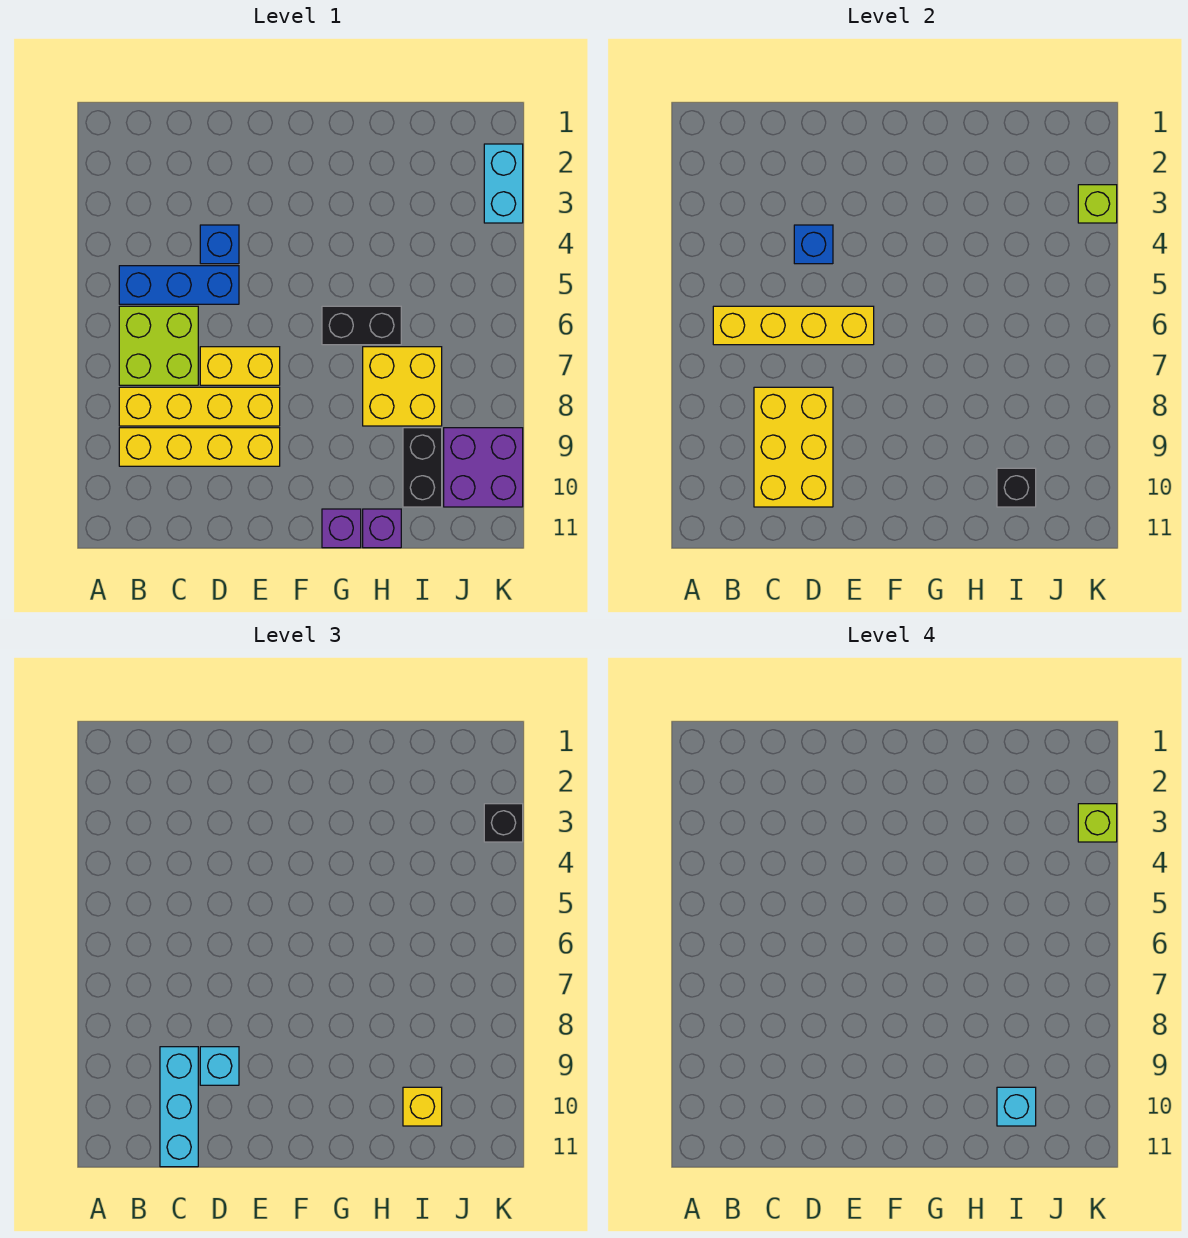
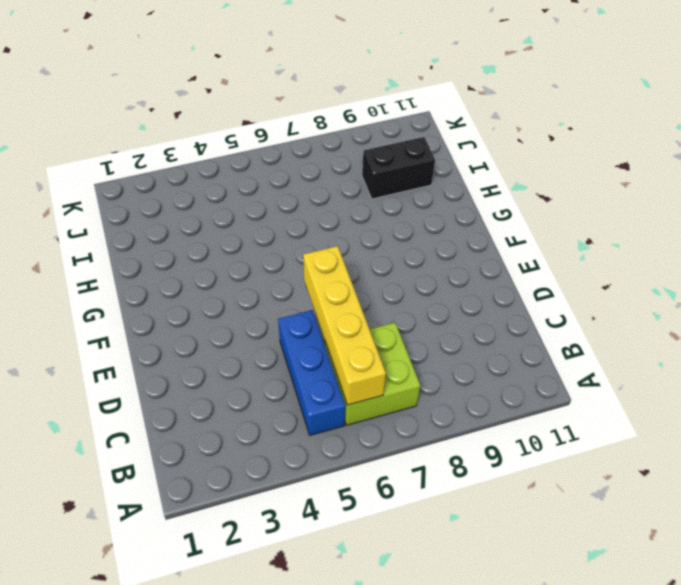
none -> yellow brick B8:E8 level 1
none -> yellow brick B9:E9 level 1
none -> blue brick D4 level 1

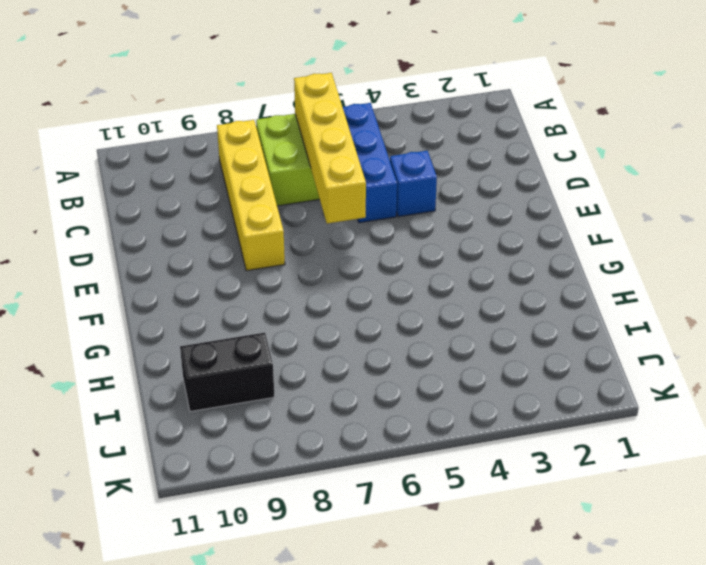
none -> yellow brick B9:E9 level 1
none -> yellow brick D7:E7 level 1
none -> black brick G6:H6 level 1

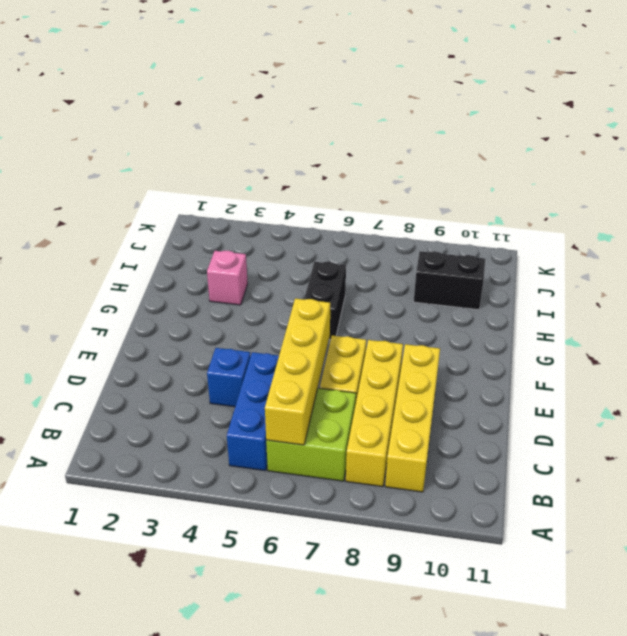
pink brick H3 level 1 -> none
none -> purple brick G11 level 1
none -> yellow brick H7:I8 level 1
none -> purple brick H11 level 1

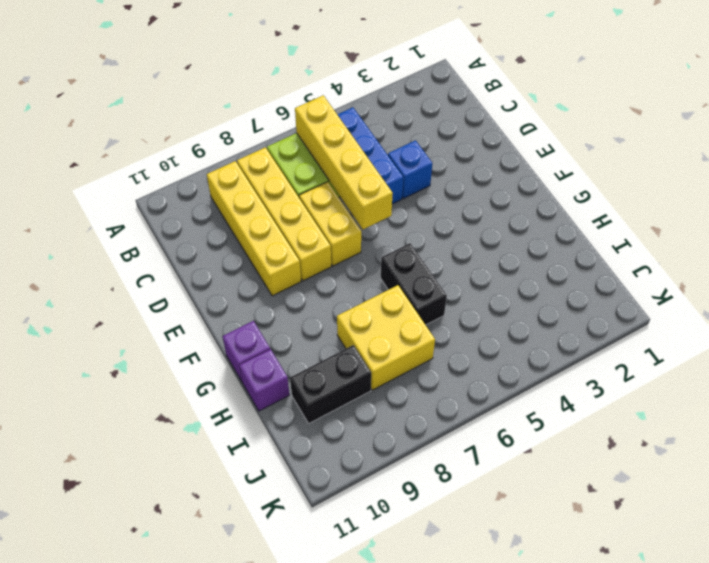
none -> purple brick J9:K10 level 1
none -> cyan brick K2:K3 level 1
none -> yellow brick C8:D10 level 2

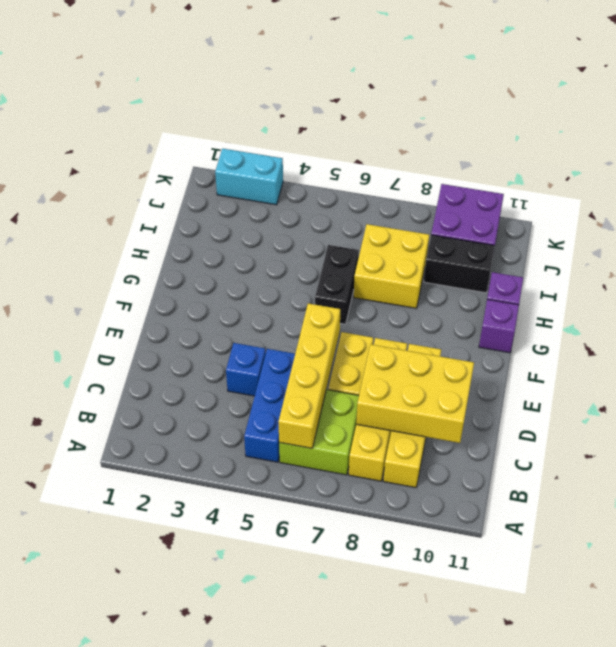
none -> blue brick D4 level 2
none -> black brick I10 level 2
none -> lime brick K3 level 2

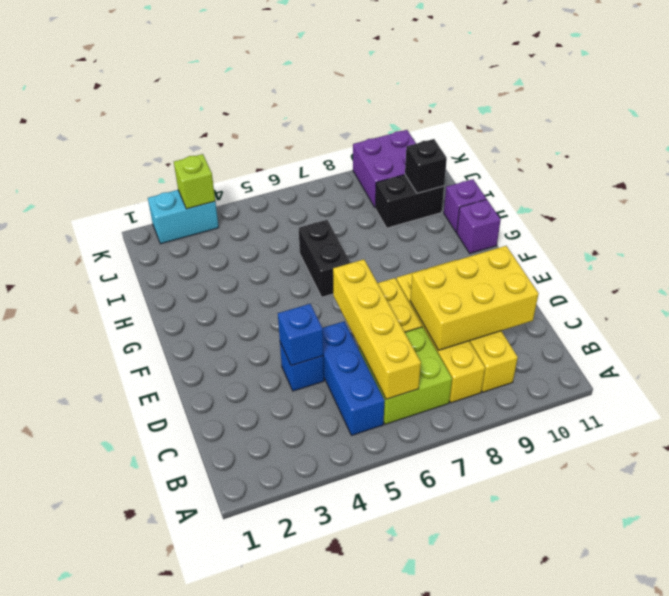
none -> yellow brick H7:I8 level 1
none -> cyan brick C9:C11 level 3
none -> cyan brick D9 level 3

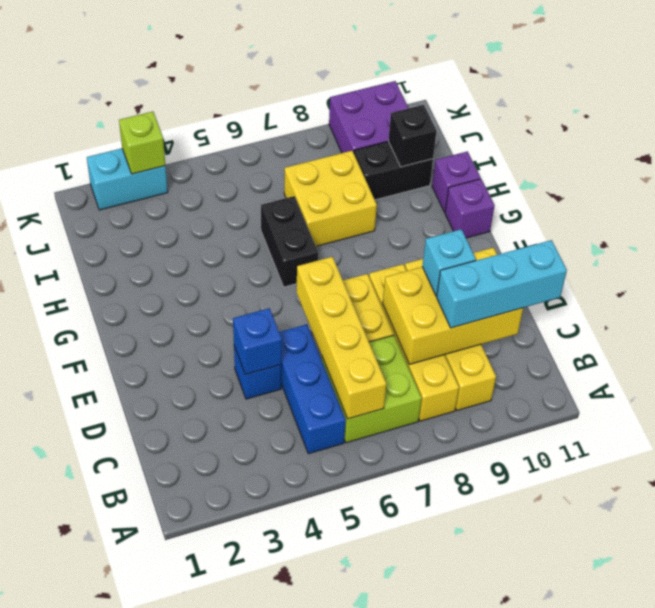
none -> yellow brick I10 level 3
none -> black brick K3 level 3
none -> cyan brick I10 level 4

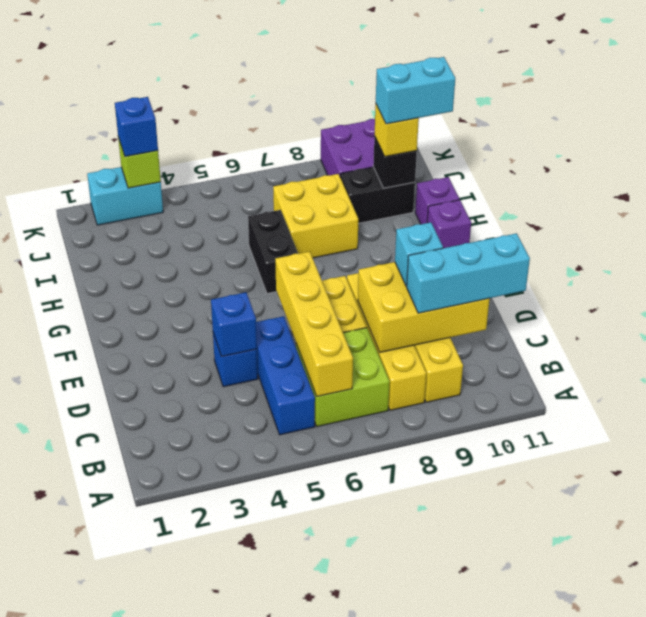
cyan brick I10:I11 level 4 -> cyan brick I10 level 4
blue brick K3 level 3 -> black brick K3 level 3
none -> lime brick K3 level 4

